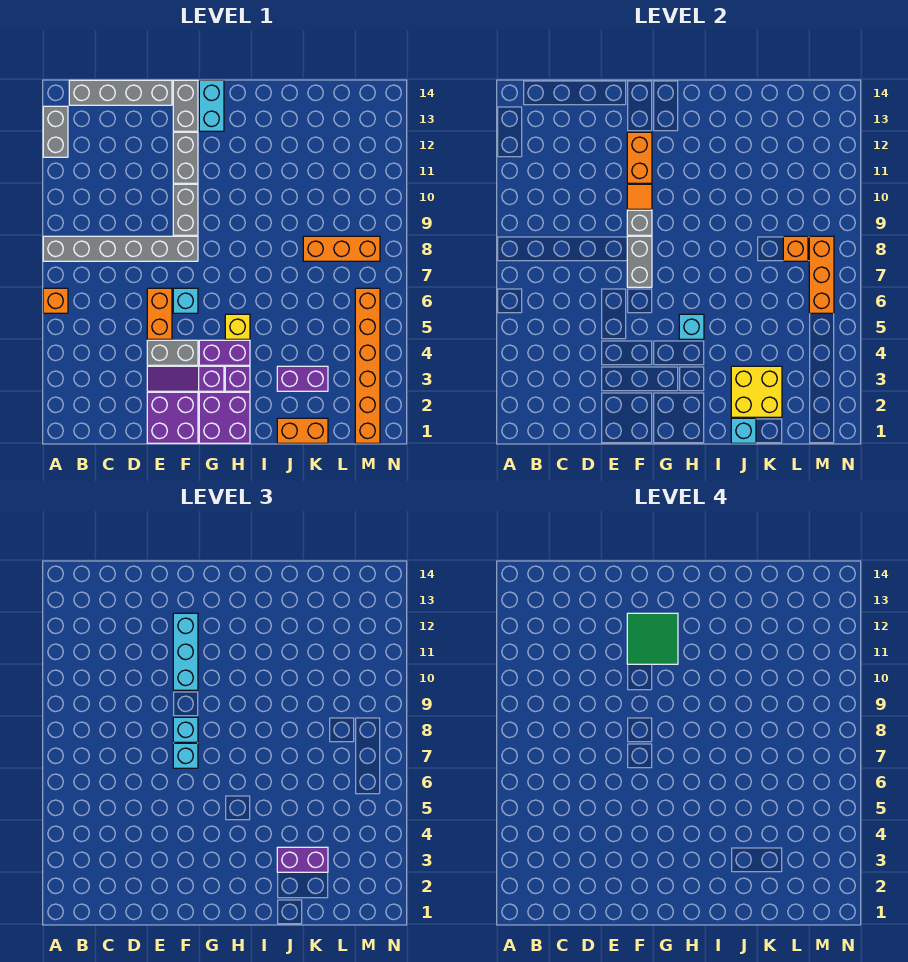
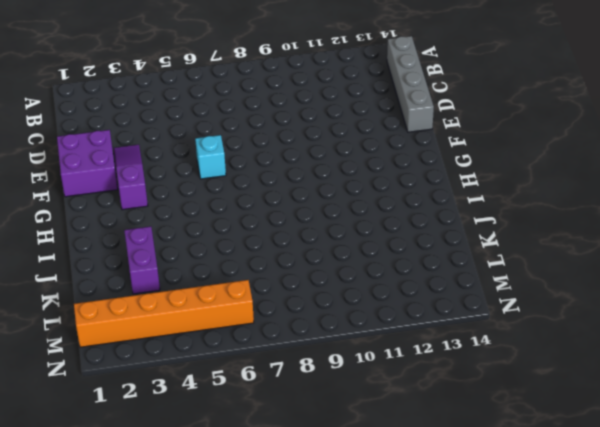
none -> orange brick A6 level 1
none -> grey brick A8:F8 level 1
none -> grey brick A12:A13 level 1
none -> grey brick E4:F4 level 1

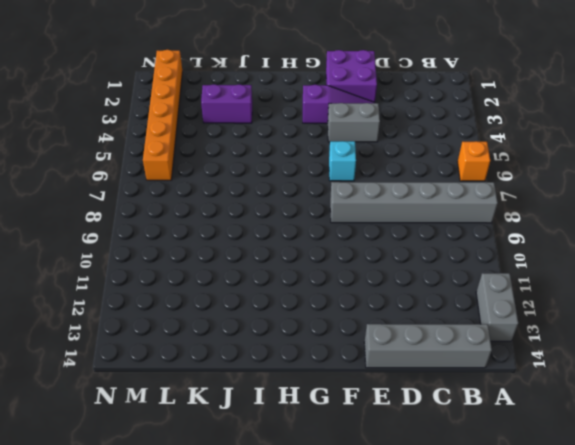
none -> orange brick E5:E6 level 1
none -> grey brick F9:F10 level 1
none -> grey brick F11:F12 level 1
none -> grey brick F13:F14 level 1

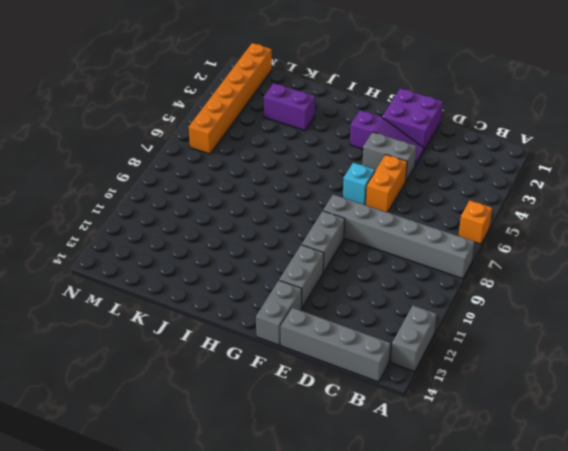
none -> purple brick G1:H2 level 1
none -> purple brick G4:H4 level 1
none -> cyan brick G13:G14 level 1
none -> purple brick H3 level 1

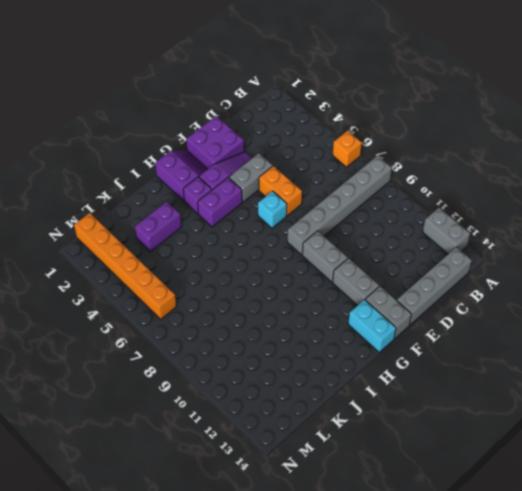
purple slope G1:H2 level 1 top H -> purple brick G1:H2 level 1
none -> yellow brick H5 level 1
none -> orange brick J1:K1 level 1
none -> orange brick K8:M8 level 1
none -> grey brick F7:F8 level 2

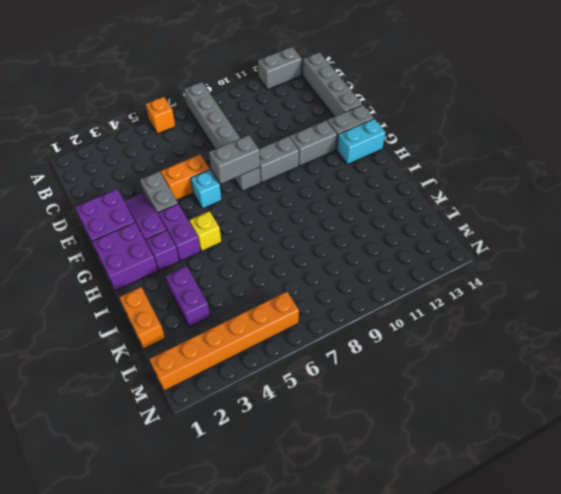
none -> orange brick K8:M8 level 1
none -> grey brick F9 level 2
none -> orange tile F10 level 2
none -> orange brick F11:F12 level 2

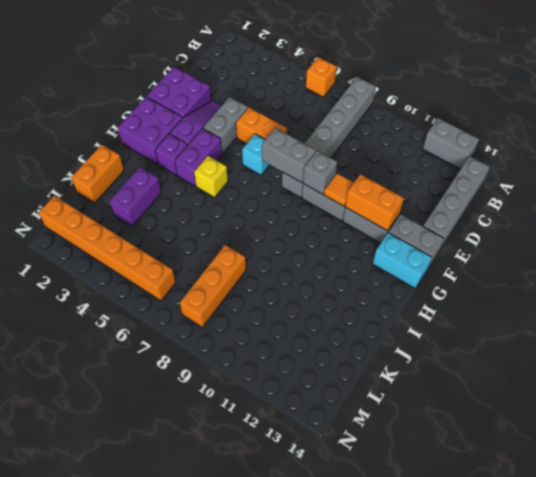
none -> cyan brick H5 level 2
none -> cyan brick J1 level 2
none -> yellow brick J2:K3 level 2
none -> orange brick L8 level 2

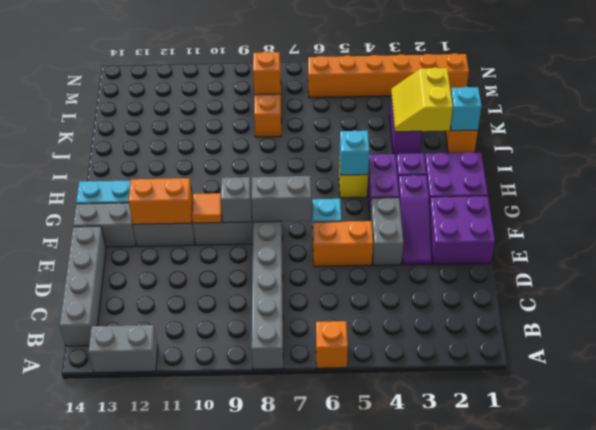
yellow slope J2:K3 level 2 top 2 -> yellow brick J2:K3 level 2
none -> orange brick M6:M8 level 2
none -> cyan brick F7 level 3
none -> cyan brick F8 level 3
none -> cyan brick F10:F12 level 3

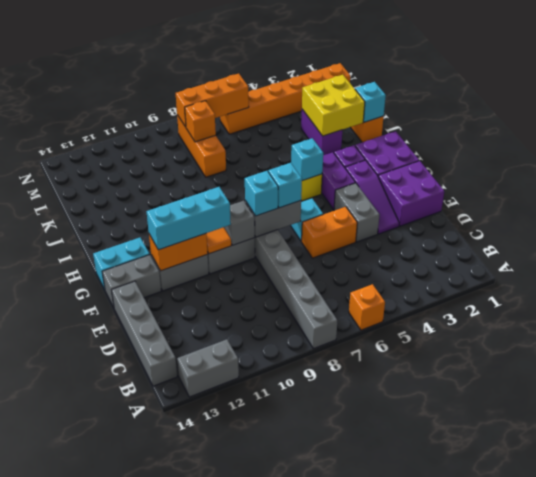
none -> purple brick J3:K3 level 3
none -> green tile F11:G12 level 4

